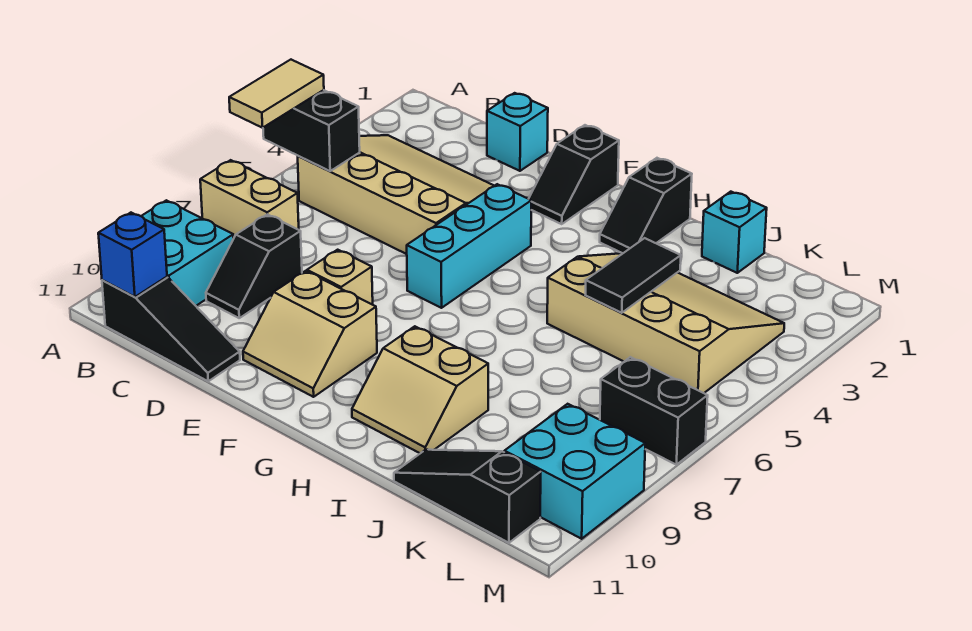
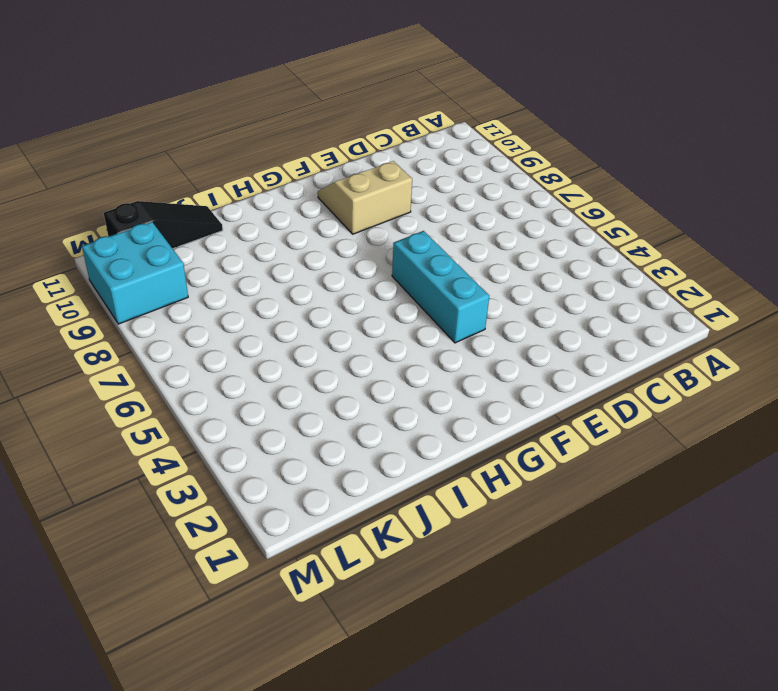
none -> tan brick A7:B7 level 1
none -> cyan brick A9:B10 level 1
none -> tan slope B3:E5 level 1 top 5

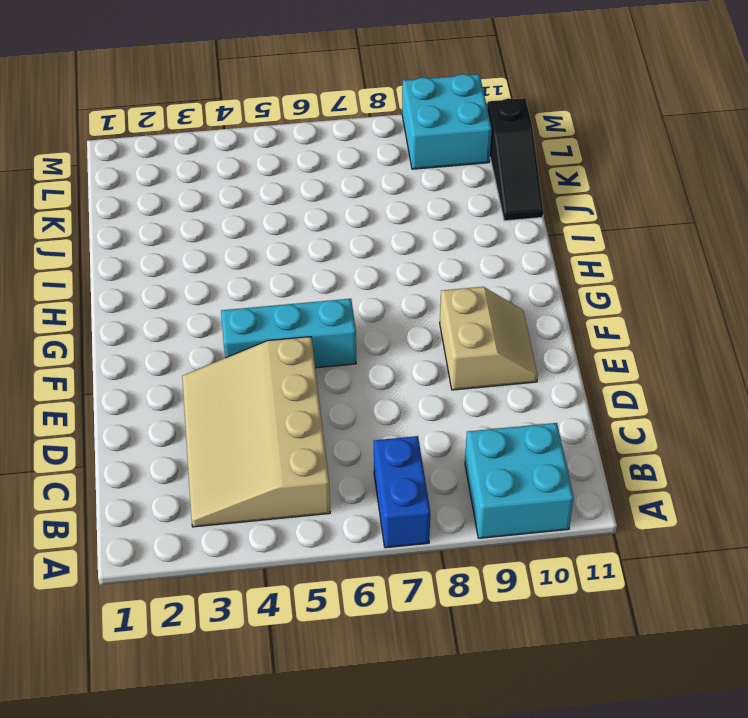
blue brick A7:B7 level 1 -> tan brick A7:B7 level 1
none -> black slope B11:D11 level 1 top B
none -> black slope C8:C9 level 1 top 8
none -> cyan brick D1 level 1

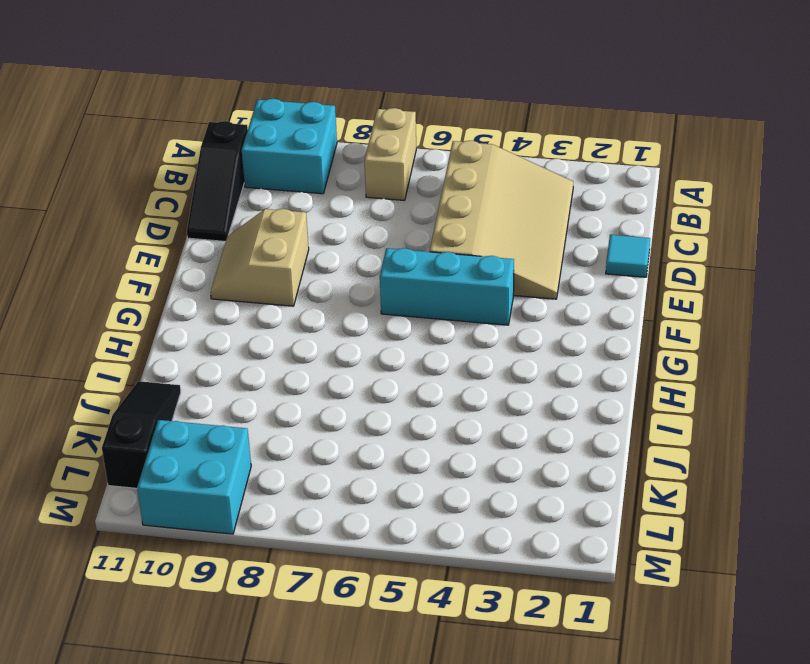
cyan tile D1 level 1 -> cyan brick D1 level 1
none -> black slope C8:C9 level 1 top 8
none -> tan brick E8 level 1
none -> black slope F1:F2 level 1 top 1

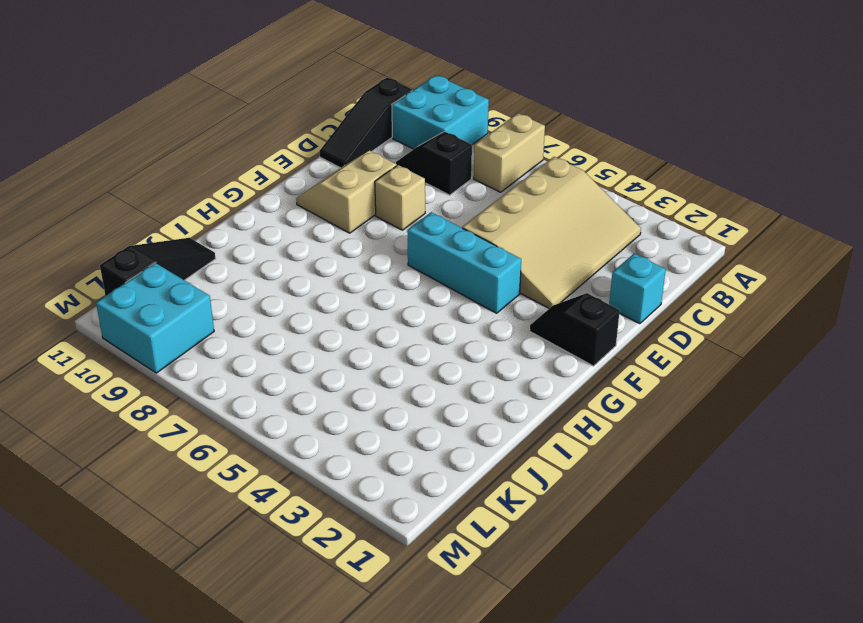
none -> black slope H1:H2 level 1 top 1
none -> tan slope H9:I10 level 1 top 9
none -> tan slope I3:L5 level 1 top 5

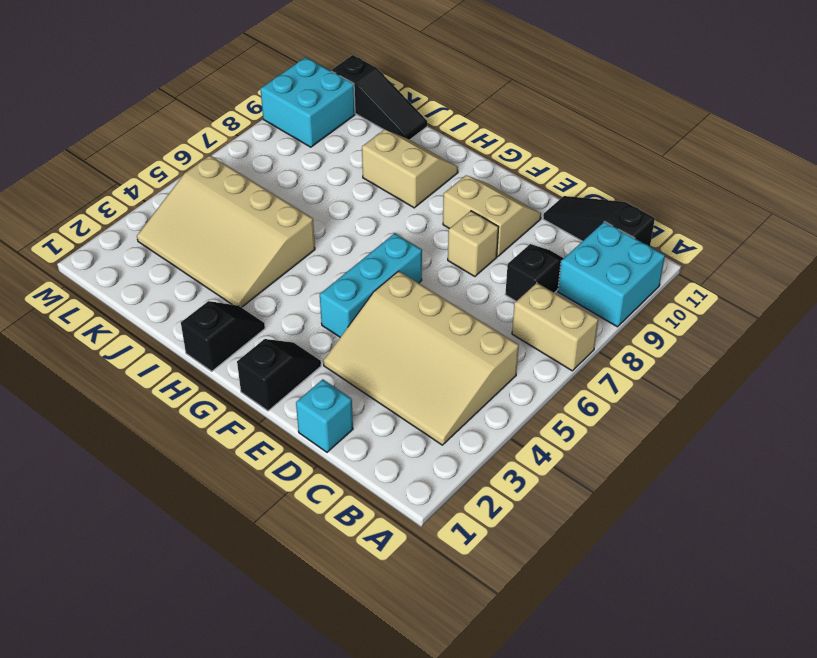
none -> cyan brick J1 level 1
none -> black brick L7:M7 level 1
none -> black brick A5:B5 level 2

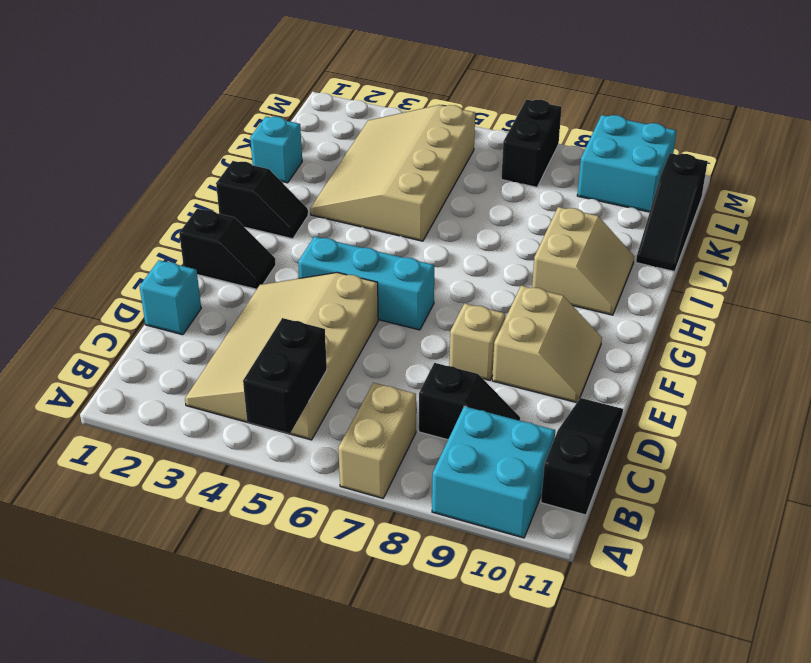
none -> blue brick B11 level 2
none -> black tile J4:J5 level 2
none -> tan tile A5:A6 level 3

